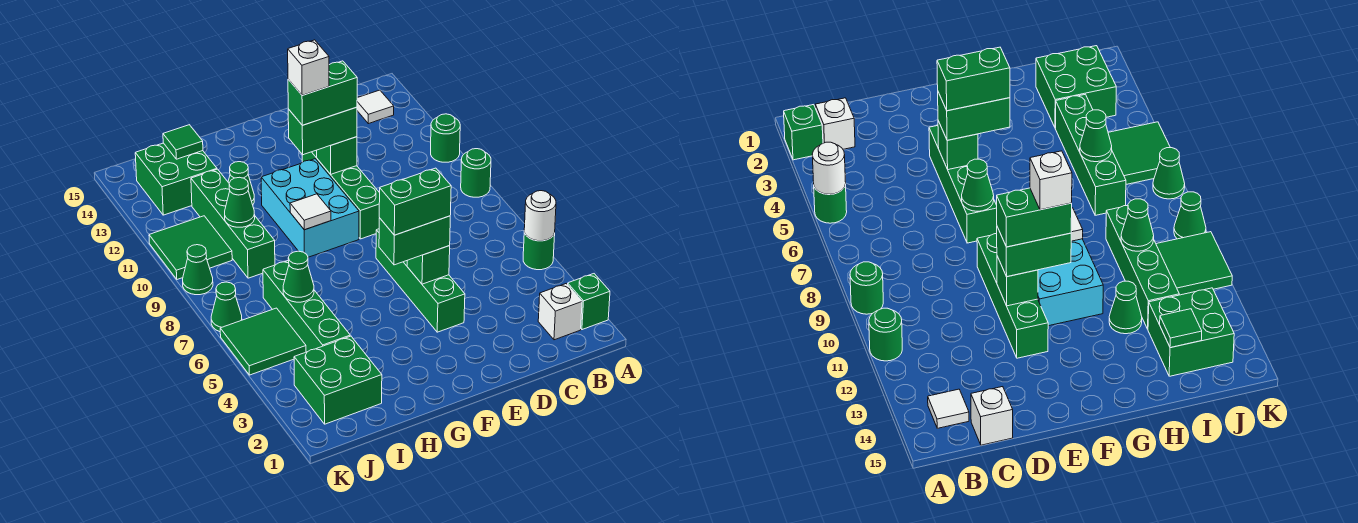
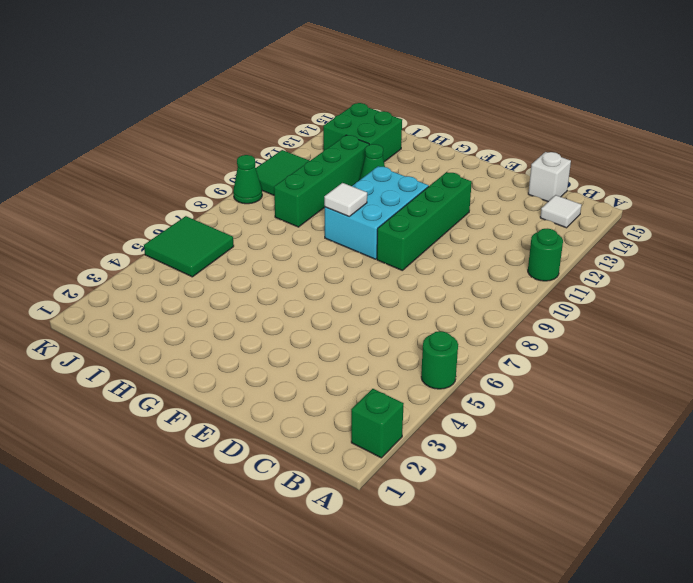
none -> green round brick A9 level 1
none -> white brick B2 level 1
none -> green brick E4:E7 level 1
none -> green brick I2:J3 level 1

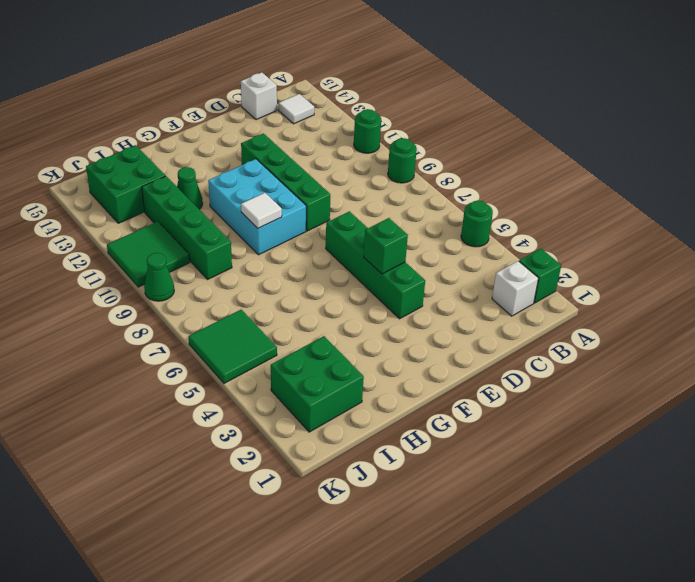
none -> green brick I4:I7 level 1
none -> green cone K7 level 1
none -> white round brick A5 level 2
none -> green cone E7 level 2

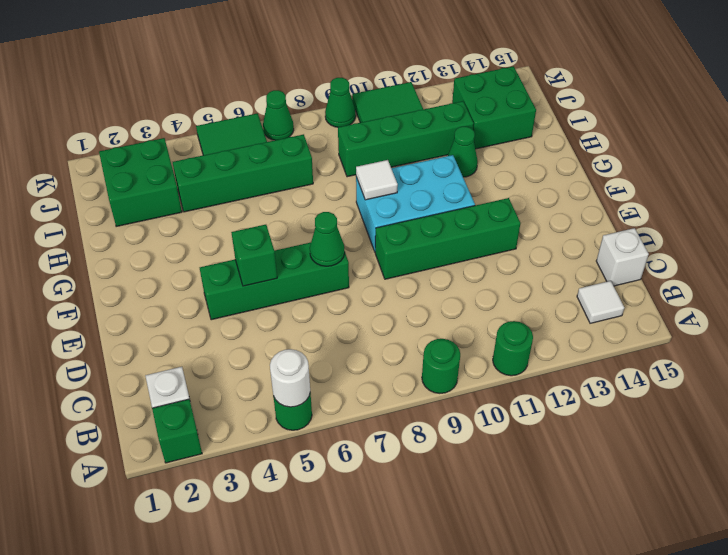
none -> green brick E11 level 2
none -> green cone I6 level 2
none -> green cone I10 level 2
none -> green tile I14 level 2

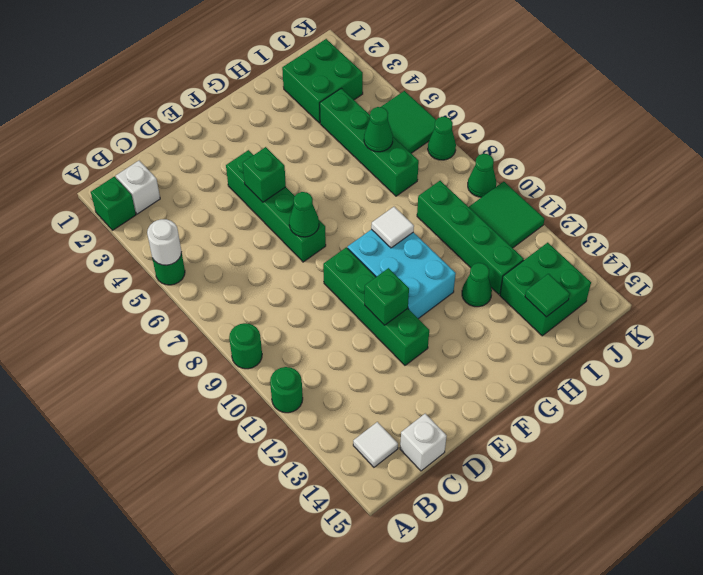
none -> green cone I10 level 2
none -> green brick E5:F5 level 3
none -> green brick E11:F11 level 3
none -> green brick E5:F5 level 4

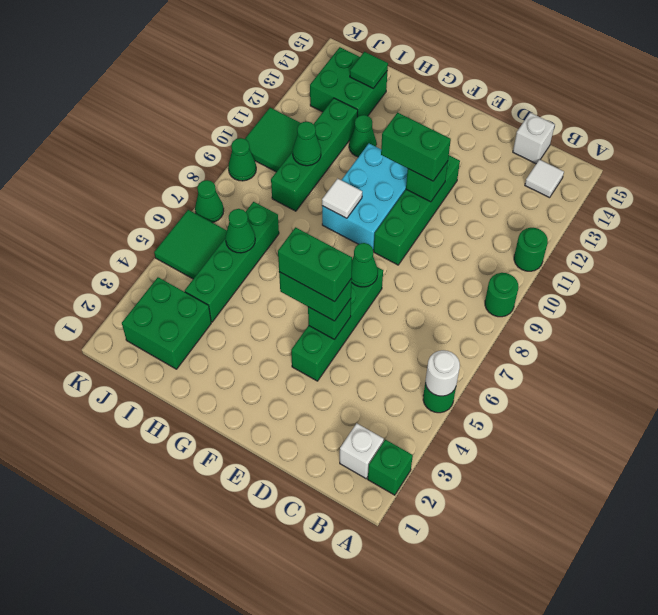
none -> green brick E11:F11 level 4
none -> white brick F11 level 5

